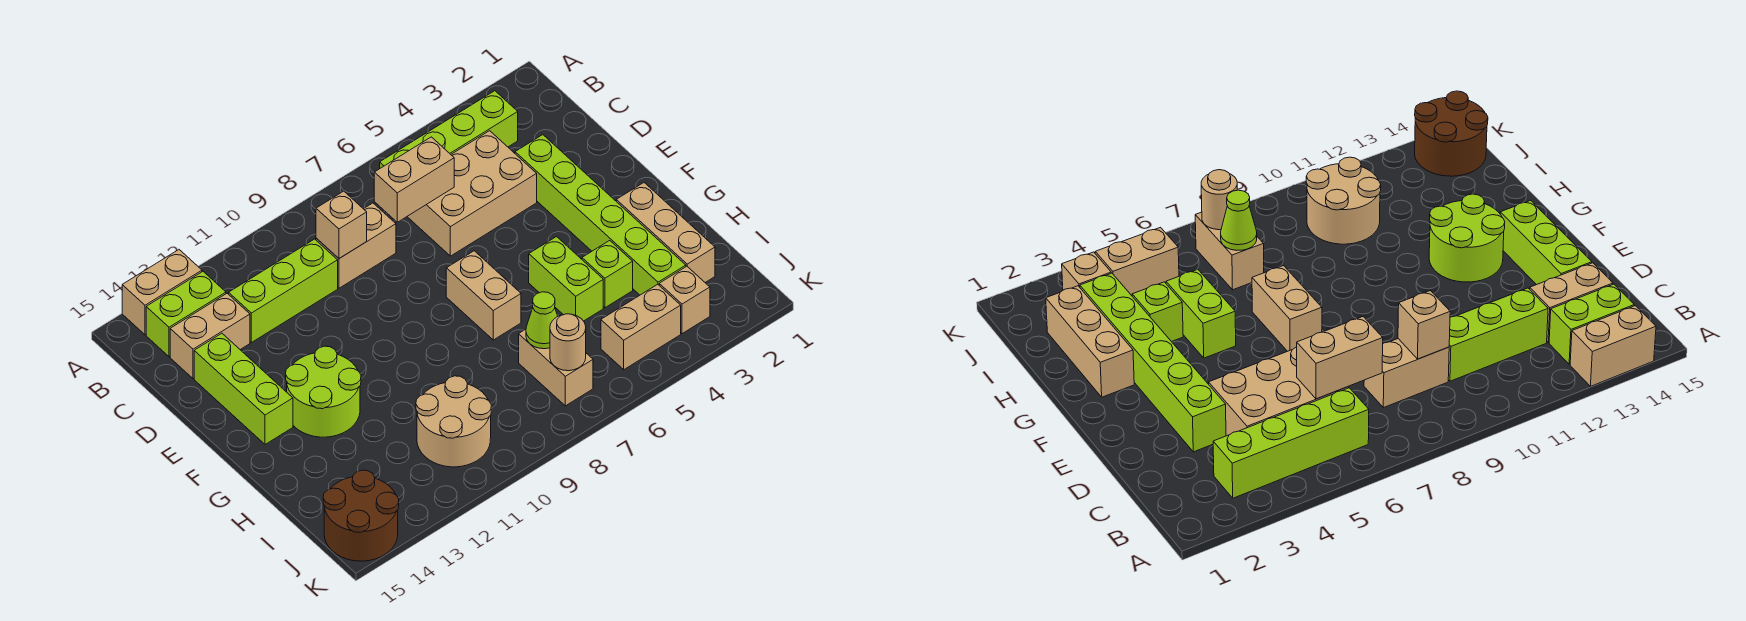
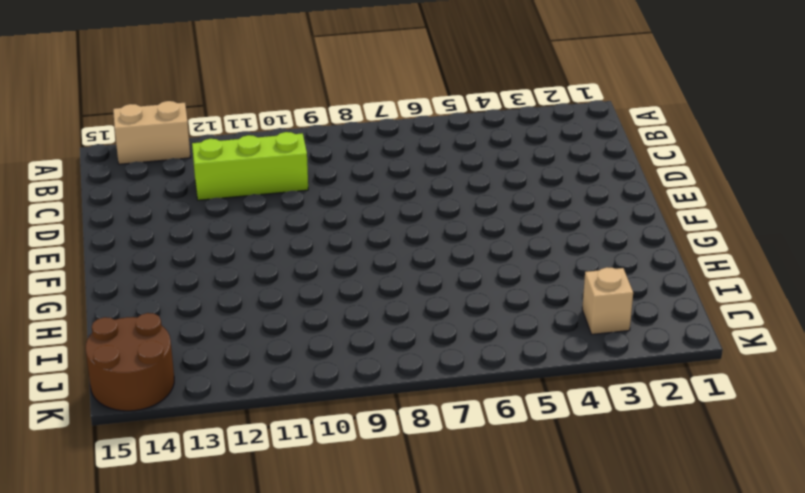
none -> lime brick B3:B6 level 1
none -> lime brick B13:B14 level 1
none -> tan brick C4:D6 level 1

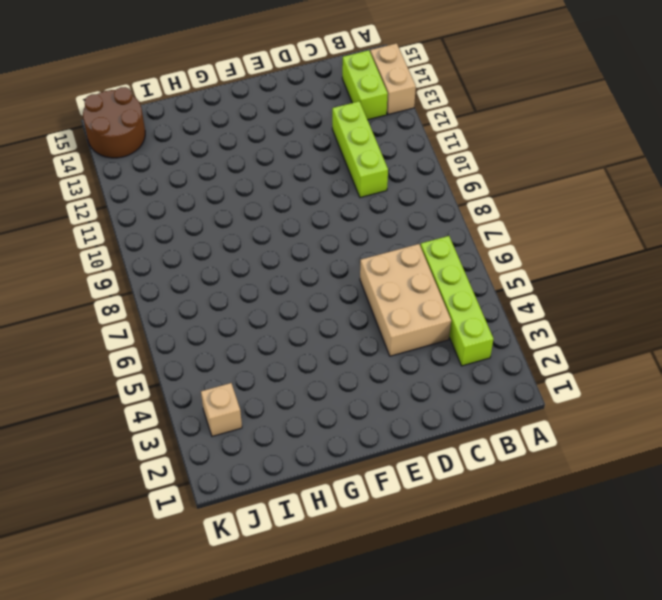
none -> tan brick C8:C9 level 1
none -> tan brick C13:C14 level 1
none -> lime brick D3:I3 level 1

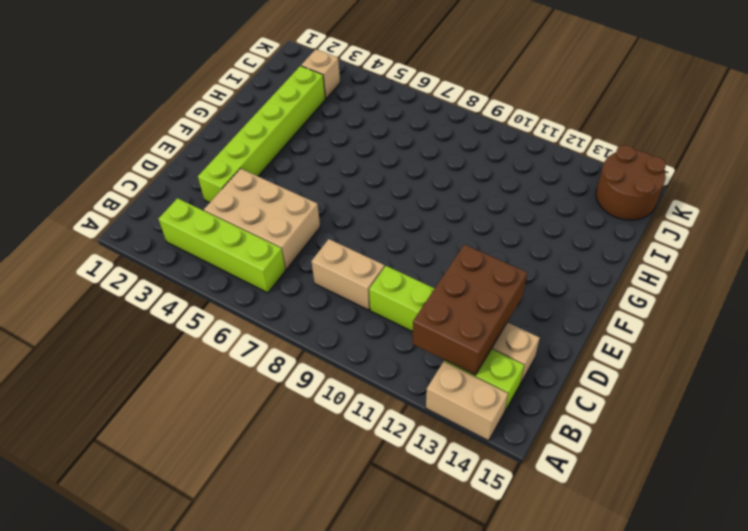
brown brick B12:D13 level 2 -> none
none -> lime brick D14:F14 level 1
none -> tan brick F7:G7 level 1
none -> lime round brick F12:G13 level 1

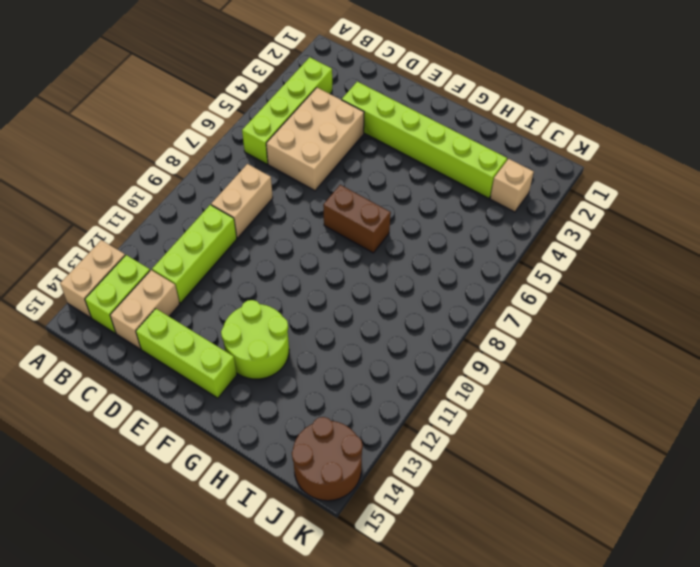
brown brick F7:G7 level 1 -> tan brick F7:G7 level 1
none -> tan brick G2:I2 level 1
none -> lime brick G5:H5 level 1
none -> lime brick H4 level 1

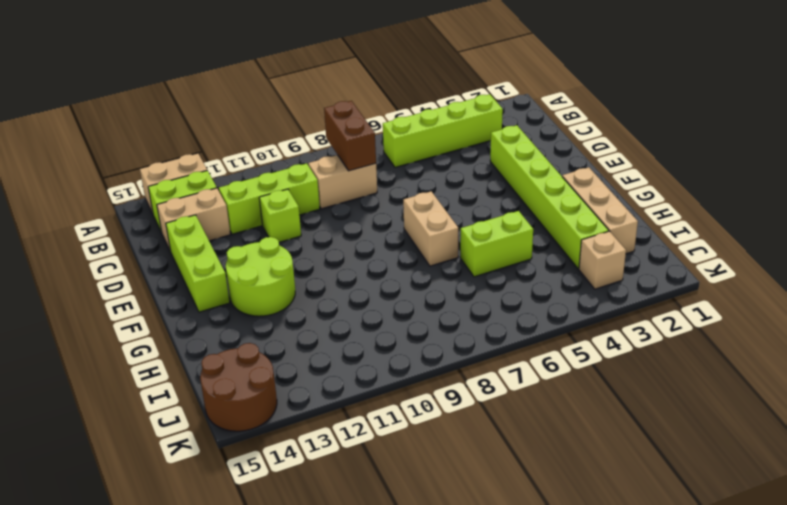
brown brick B8:C8 level 2 -> none
lime brick D11 level 1 -> lime brick H4 level 1
lime brick H5:H6 level 1 -> lime brick G5:H5 level 1
none -> tan brick C4:D6 level 1
none -> tan brick I7:J7 level 1
none -> tan round brick I10:J11 level 1

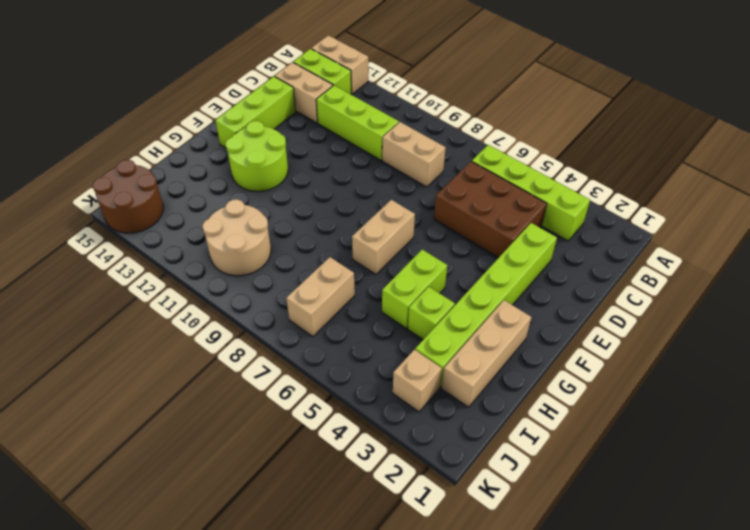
brown brick C4:D6 level 1 -> tan brick C4:D6 level 1
none -> tan brick J4:J5 level 1
none -> tan brick C6:C7 level 2
none -> tan brick C9 level 2

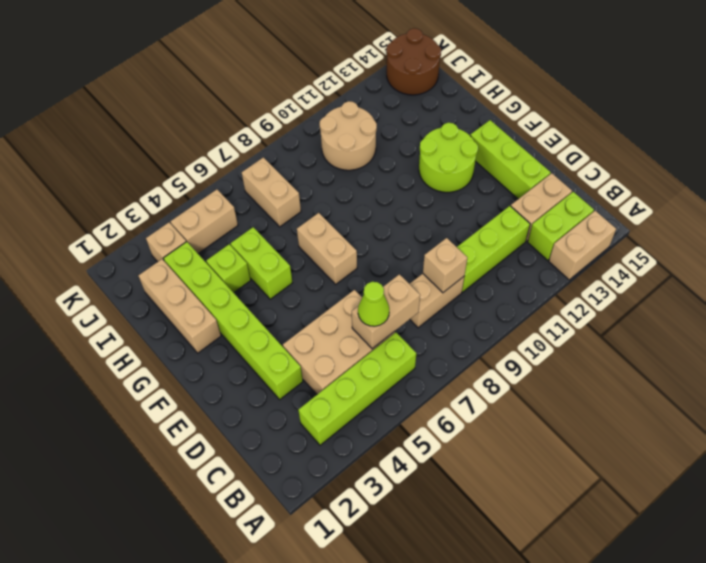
lime cone C6 level 3 -> lime cone I7 level 2
none -> tan round brick J7 level 2

